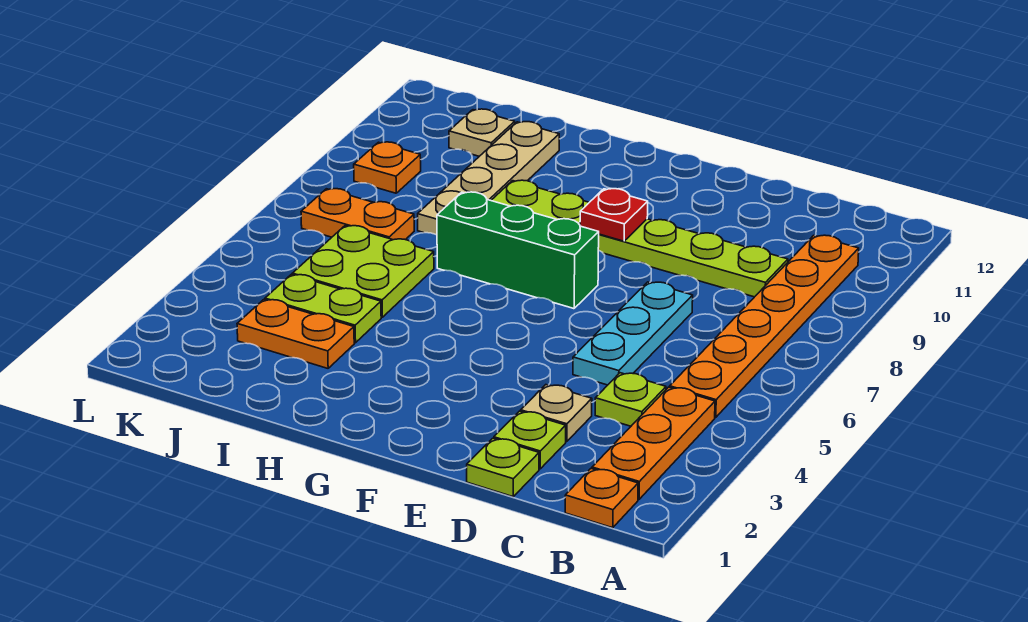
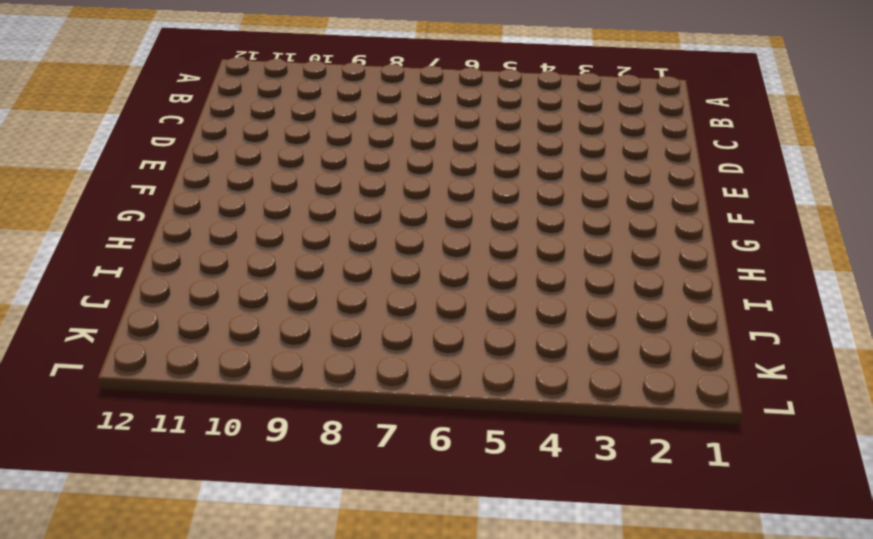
none -> orange plate B1 level 1
none -> orange plate B2:B4 level 1
none -> orange plate B5:B10 level 1

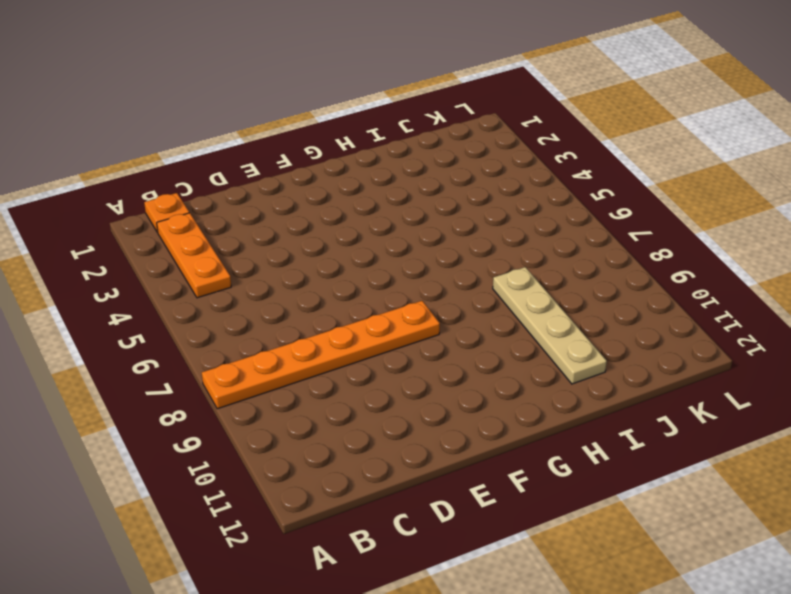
orange plate A8:F8 level 1 -> orange plate B5:B10 level 1
none -> lime plate C4 level 1
none -> lime plate C9:H9 level 1
none -> lime plate D1 level 1

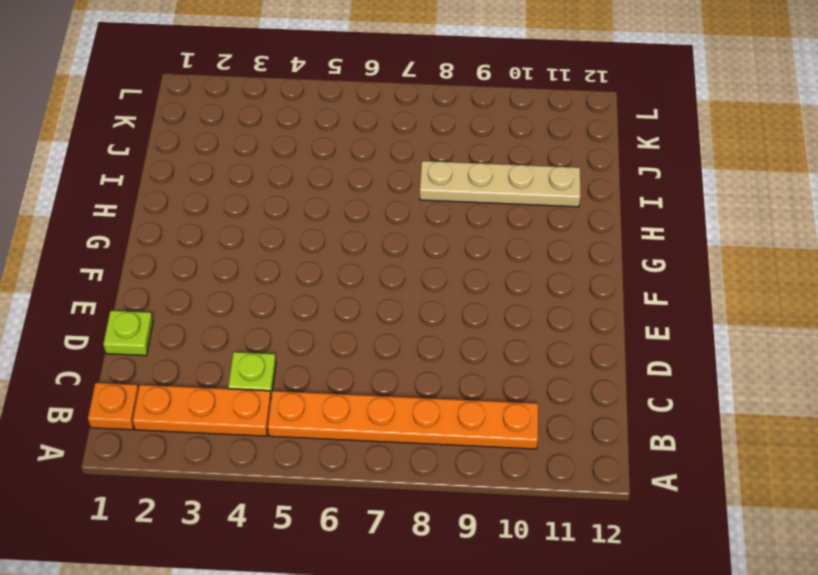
none -> lime plate C9:H9 level 1
none -> lime plate D2 level 1
none -> tan plate D3 level 1

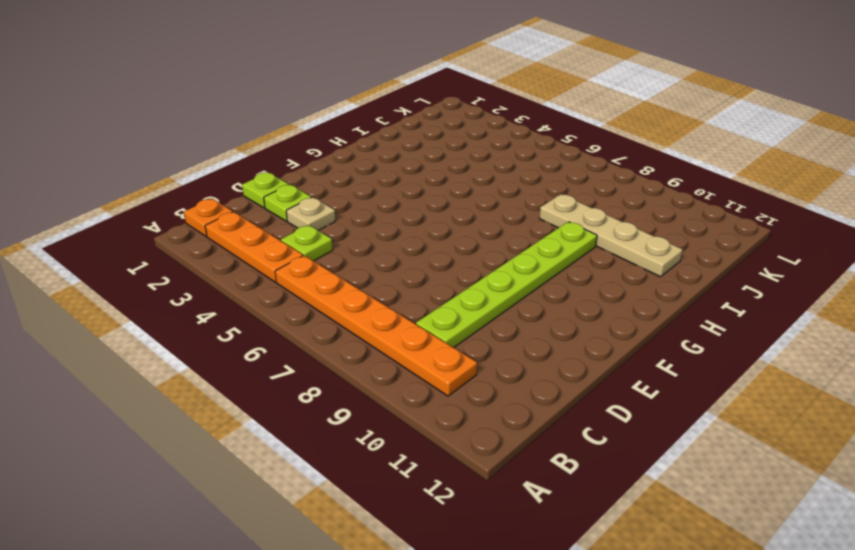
none -> cyan plate D5:D7 level 1
none -> green brick F7:H7 level 1
none -> orange plate I3:J3 level 1

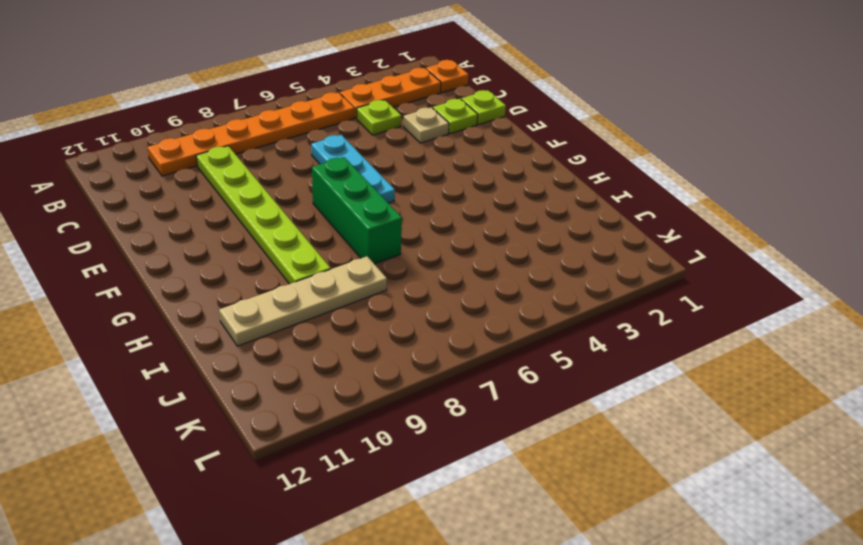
cyan plate D6:F6 level 1 -> cyan plate D5:D7 level 1
none -> orange plate I3:J3 level 1
none -> lime plate I4:J4 level 1
none -> lime plate I5:J6 level 1

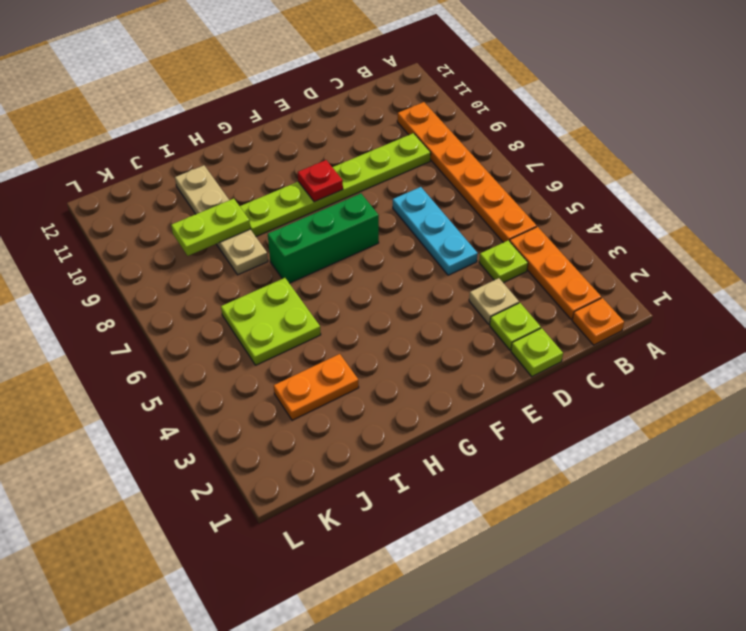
lime plate I9:J9 level 2 -> lime plate I4:J4 level 1
none -> orange plate J7:K7 level 1
none -> tan plate J11 level 1
none -> orange plate K9 level 1

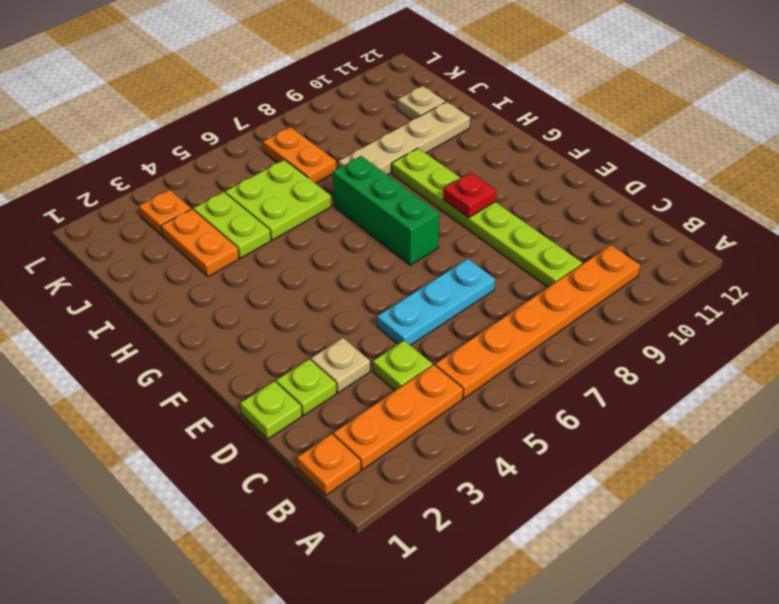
orange plate K3 level 1 -> orange plate K9 level 1

